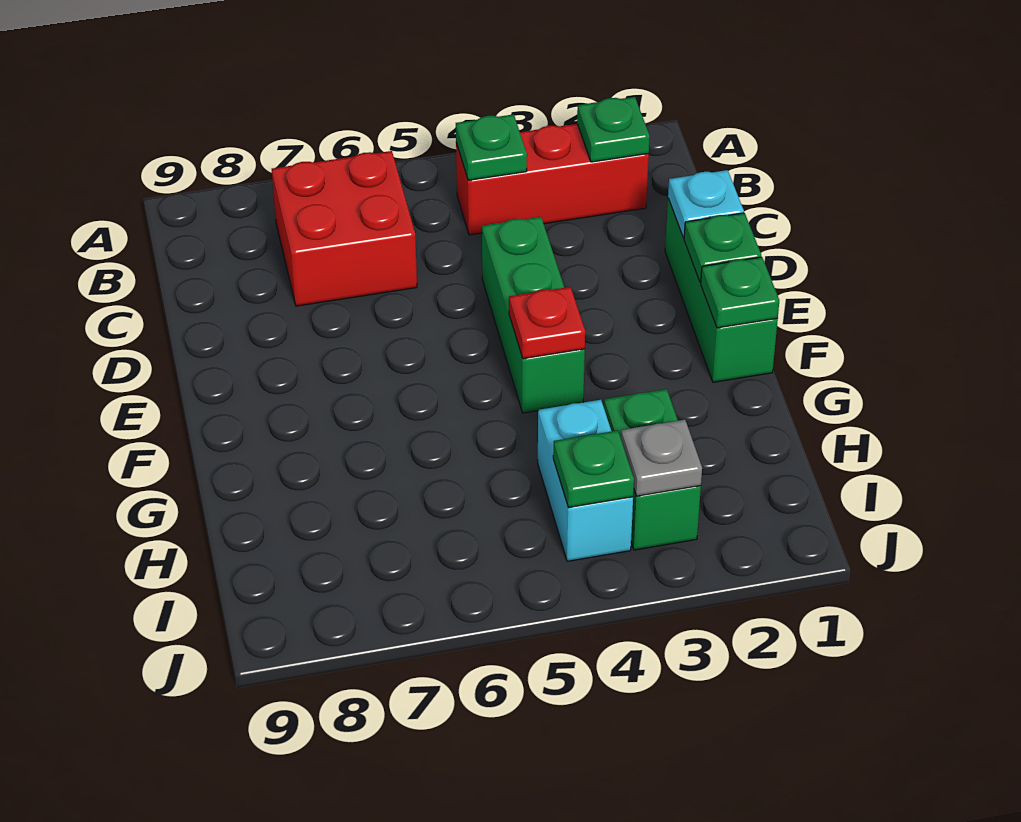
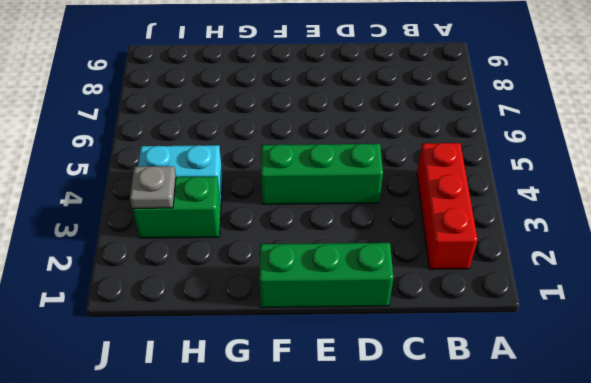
none -> red brick B6:C7 level 1
none -> green plate B2 level 2
none -> green plate B4 level 2

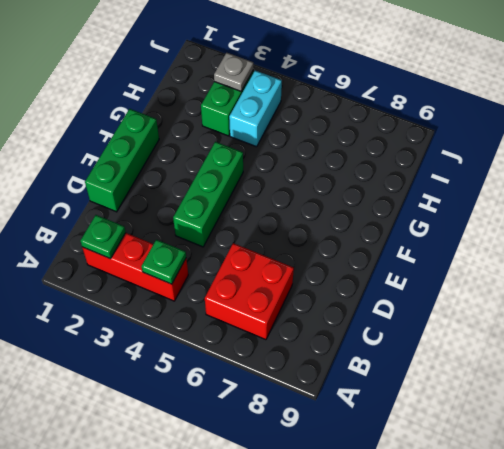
none -> cyan plate D1 level 2
none -> green plate E1 level 2
none -> green plate F1 level 2

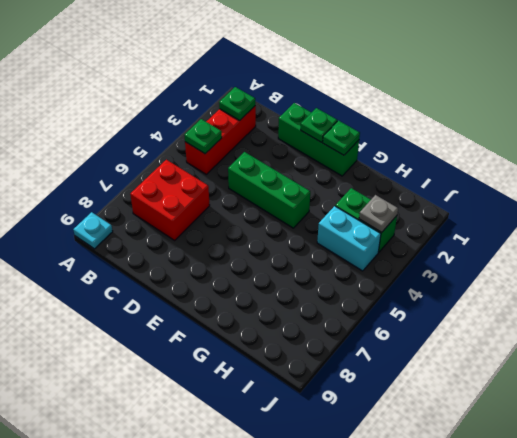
cyan plate A9 level 1 -> cyan plate D1 level 2
none -> red plate F4 level 2
none -> green plate I4 level 2

